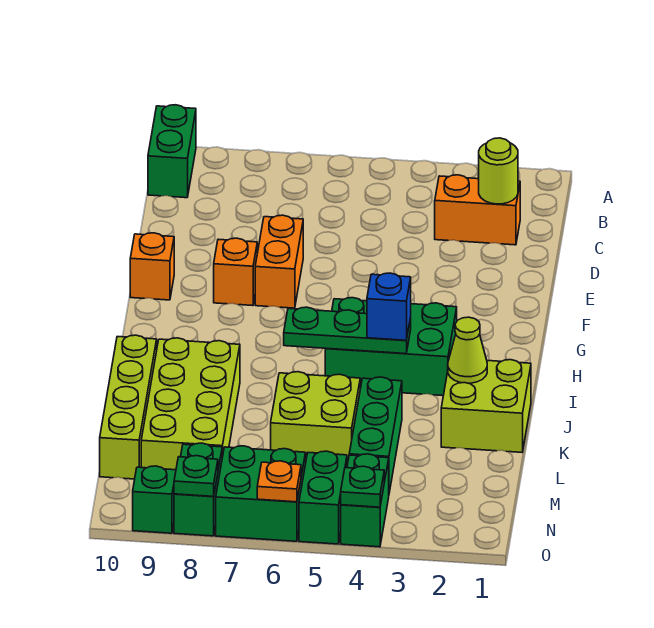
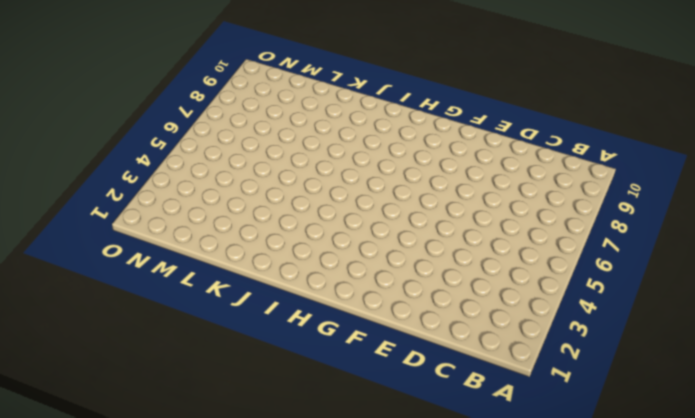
none -> green brick A10:B10 level 1
none -> orange brick C2:C3 level 1
none -> orange brick E7:F7 level 1

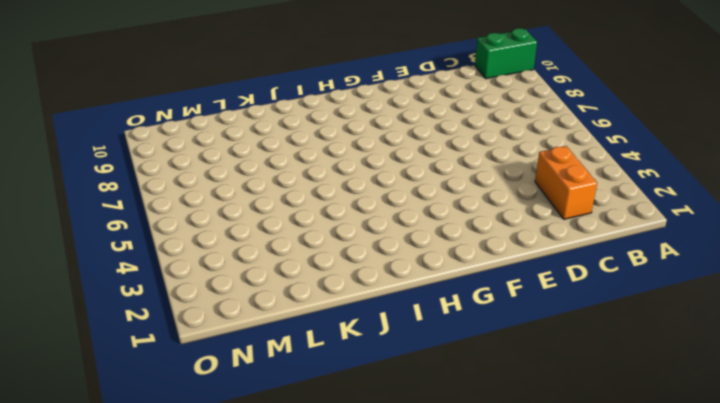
none -> orange brick E7:F7 level 1
none -> orange brick F8 level 1
none -> orange brick F10 level 1

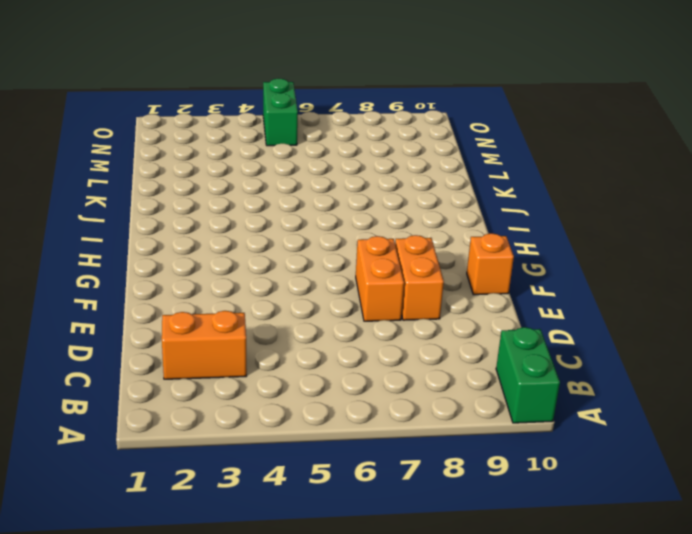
orange brick E8:F8 level 1 -> orange brick F8 level 1
none -> green brick H3:I5 level 1
none -> lime brick J1:K2 level 1
none -> lime brick J8:M9 level 1

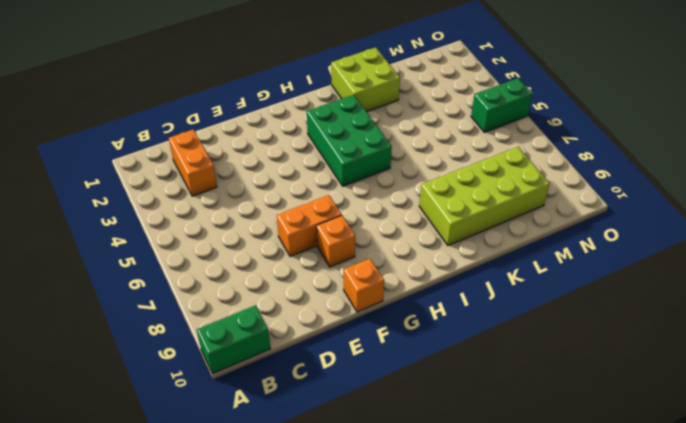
none -> lime brick J10:M10 level 1
none -> green brick K4:M4 level 1
none -> lime brick K5:L6 level 1

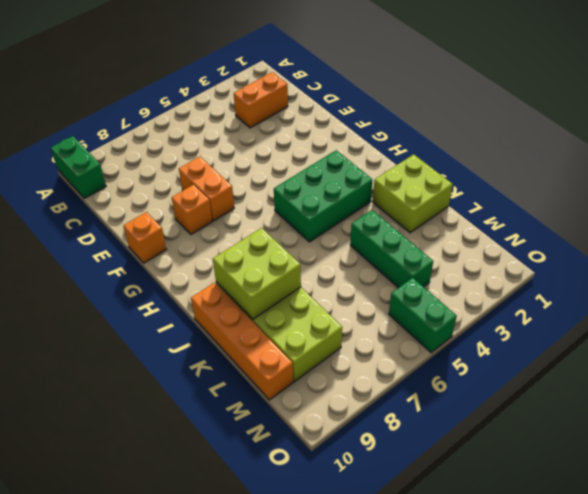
lime brick J8:K9 level 2 -> lime brick K5:L6 level 1
orange brick J10:M10 level 1 -> lime brick J10:M10 level 1
none -> green brick N4:O4 level 1
none -> green brick N6:O7 level 1
none -> green brick N8:O8 level 1

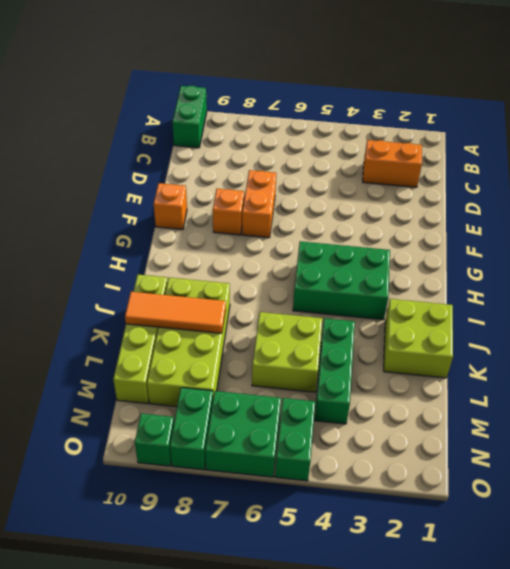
orange tile K8:K10 level 2 -> none
none -> green brick N4:O4 level 1
none -> lime round brick C2 level 2
none -> green plate I4:I6 level 2

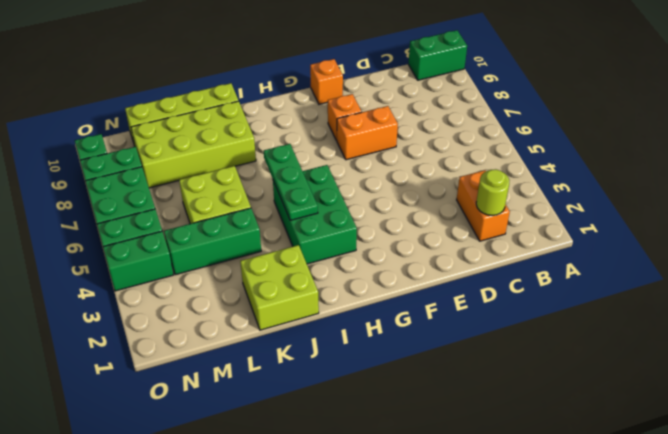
none -> lime cone J2 level 2
none -> green plate O4 level 2
none -> orange plate O6 level 2

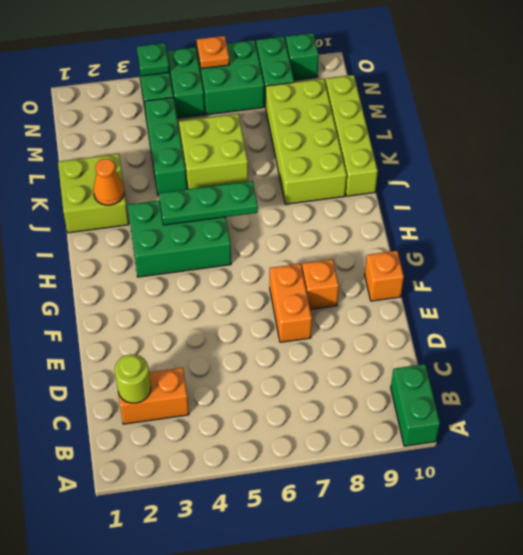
orange cone J2 level 2 -> lime cone J2 level 2
none -> green plate O8 level 2
none -> blue brick I4 level 3

